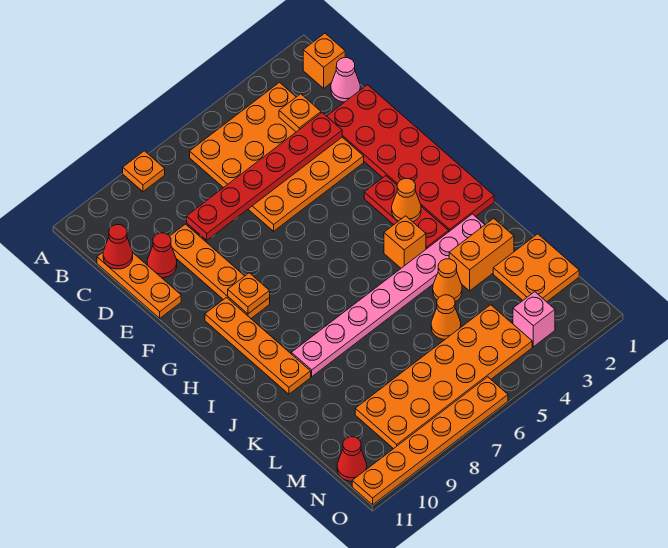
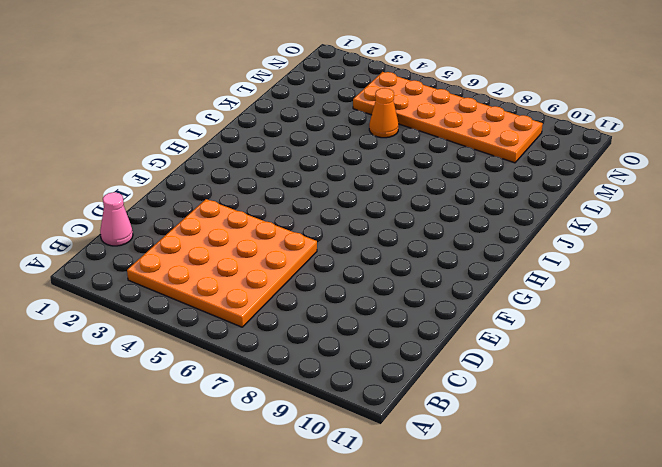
none -> orange plate A8 level 1
none -> orange brick B1 level 1
none -> orange plate C11:E11 level 1

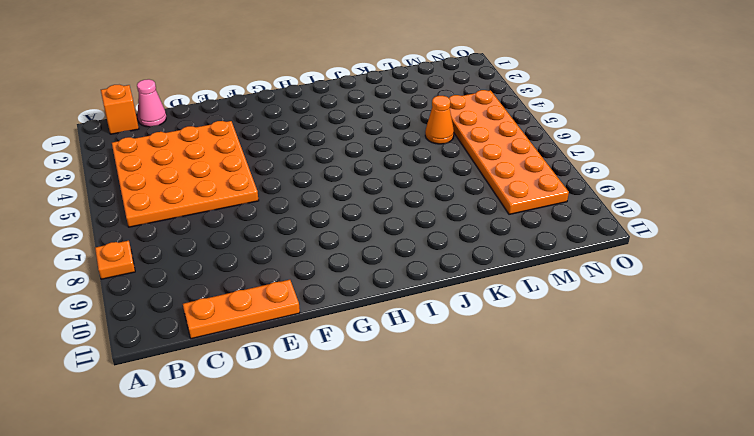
none -> red plate D1:I2 level 1
none -> orange plate D9:G9 level 1
none -> red cone D10 level 1

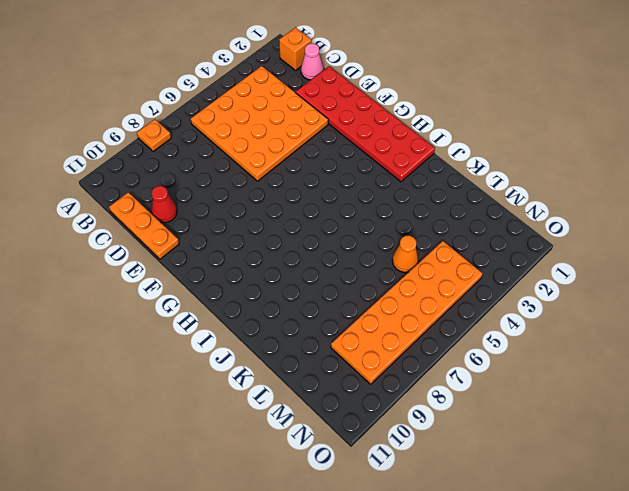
none -> orange plate D9:G9 level 1
none -> red plate G3:I3 level 1
none -> orange plate G10:J10 level 1

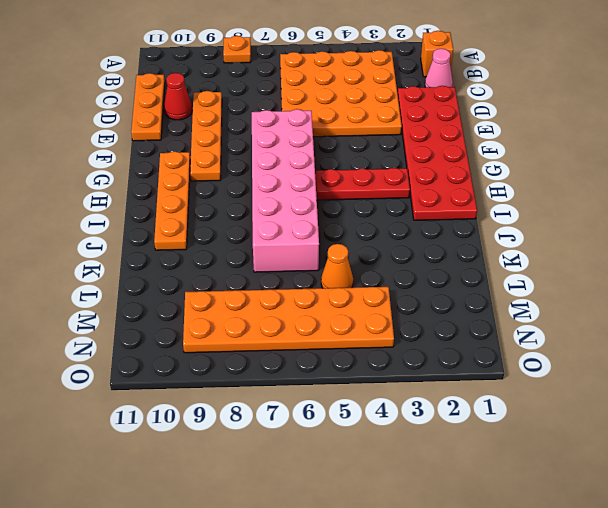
pink brick F6:K7 level 1 -> pink plate J2:J9 level 1
red plate H3:H5 level 1 -> red plate G3:I3 level 1
none -> orange brick I4 level 1
none -> orange brick K2:K3 level 1
none -> orange cone K4 level 1

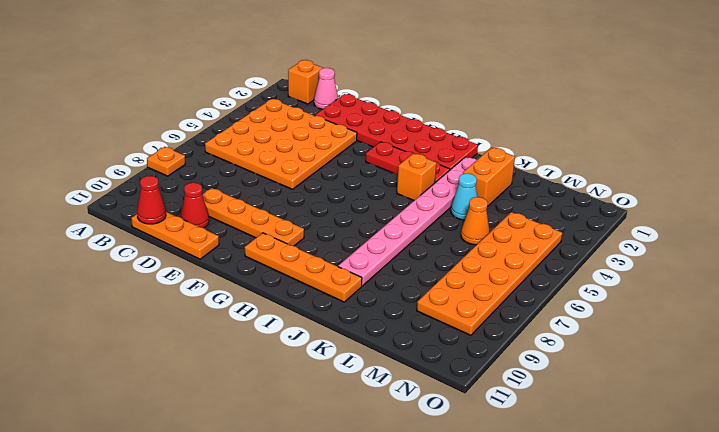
cyan cone K4 level 1 -> orange cone K4 level 1
none -> orange plate L1:M2 level 1
none -> pink brick N3 level 1
none -> red cone N11 level 1

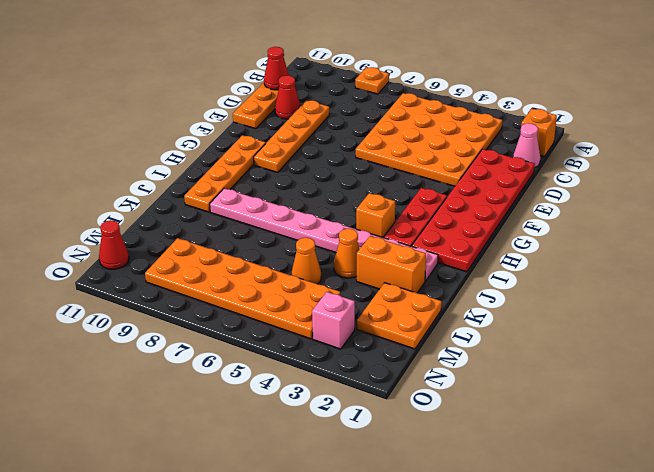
none -> orange plate O6:O11 level 1
none -> orange plate C3 level 2
none -> red plate D3:D8 level 2

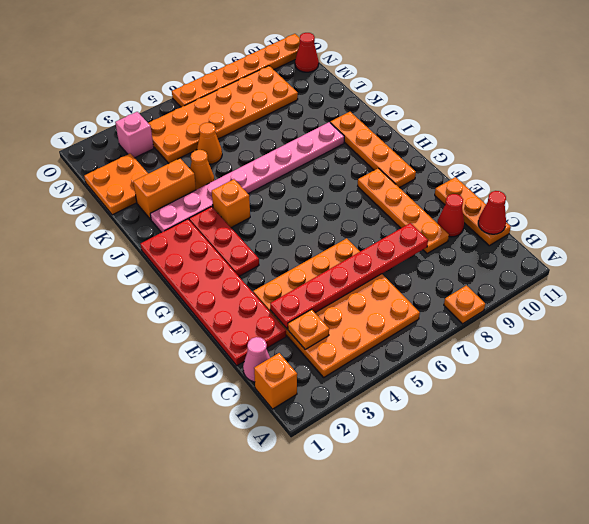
none -> orange plate G9 level 2
none -> orange cone H3 level 2

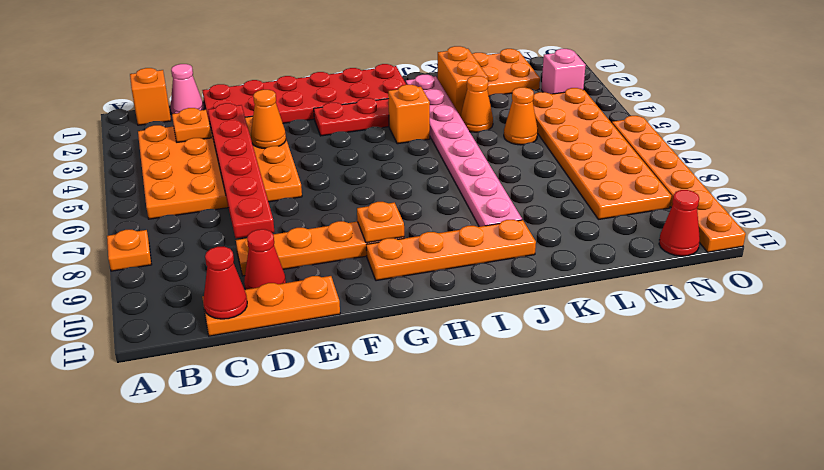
orange cone E4 level 2 -> orange cone H3 level 2

